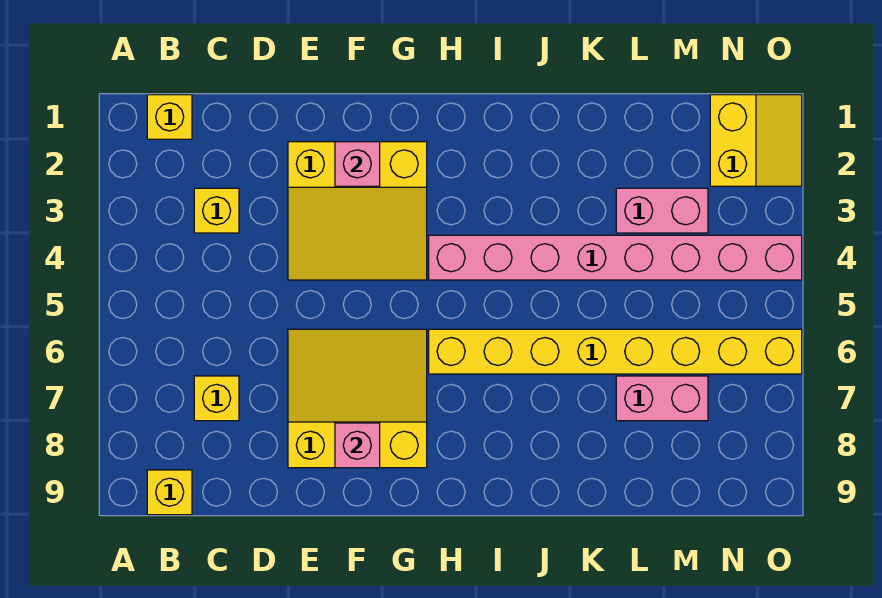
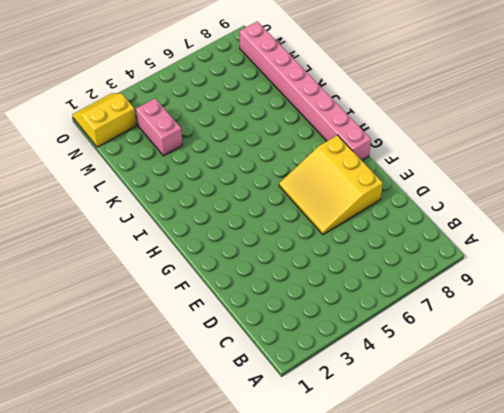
pink brick G9:N9 level 1 -> pink brick H4:O4 level 1
none -> yellow brick B1 level 1
none -> yellow brick B9 level 1
none -> yellow brick C3 level 1

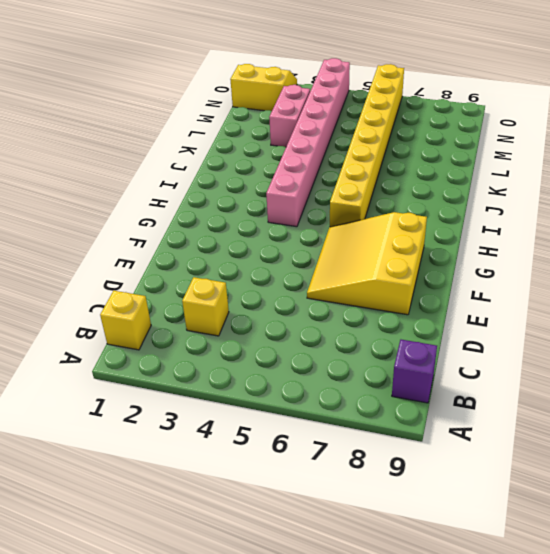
purple brick B9 level 1 -> yellow brick B9 level 1
none -> yellow brick C7 level 1
none -> yellow slope E2:G4 level 1 top 2
none -> pink brick L7:M7 level 1

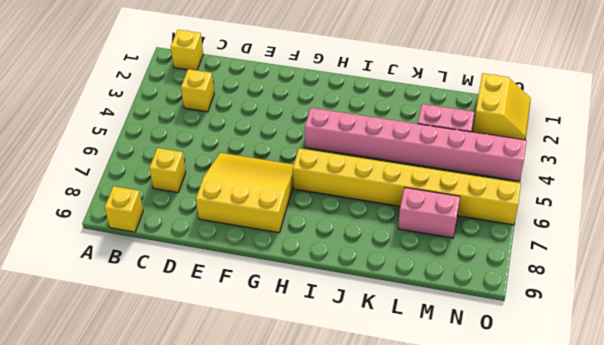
none -> yellow slope E2:G4 level 1 top 2
none -> pink brick F2 level 2
none -> pink brick F8 level 2

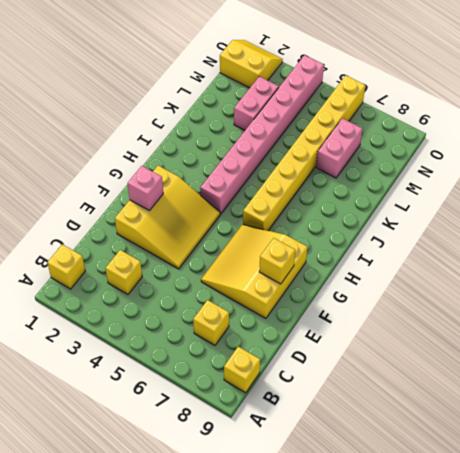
yellow brick F8 level 2 -> pink brick F8 level 2

